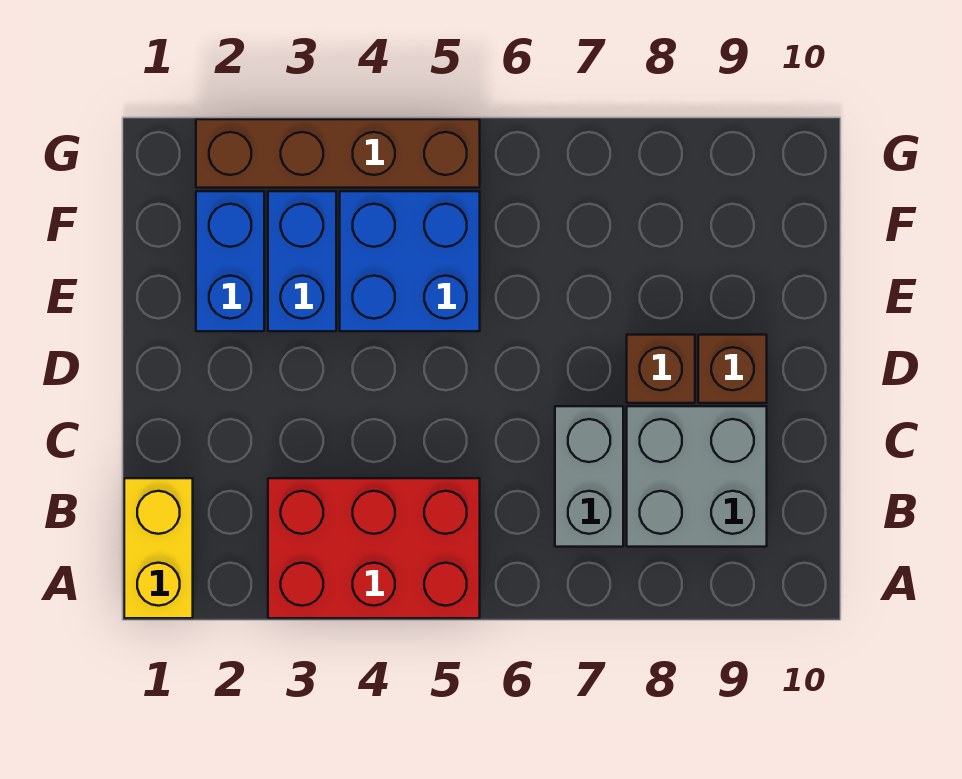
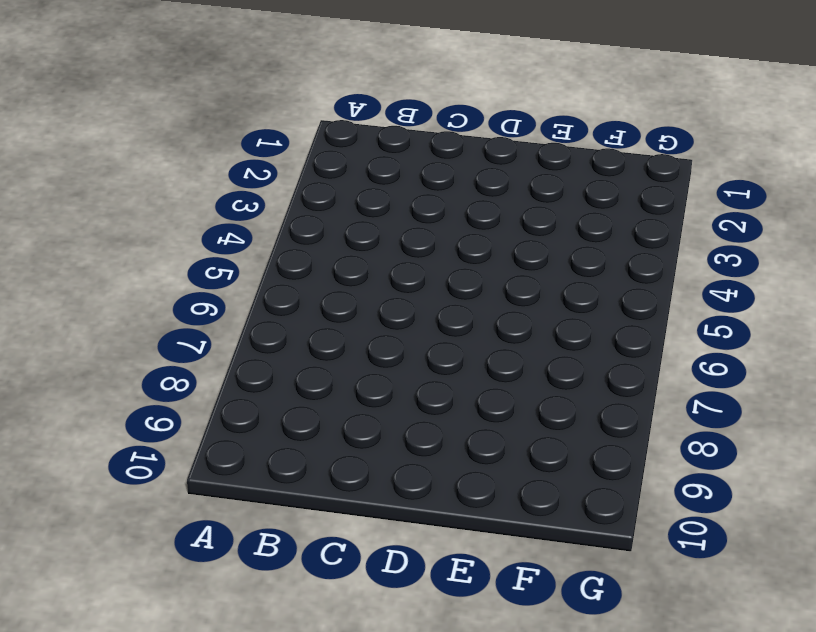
none -> yellow brick A1:B1 level 1
none -> red brick A3:B5 level 1

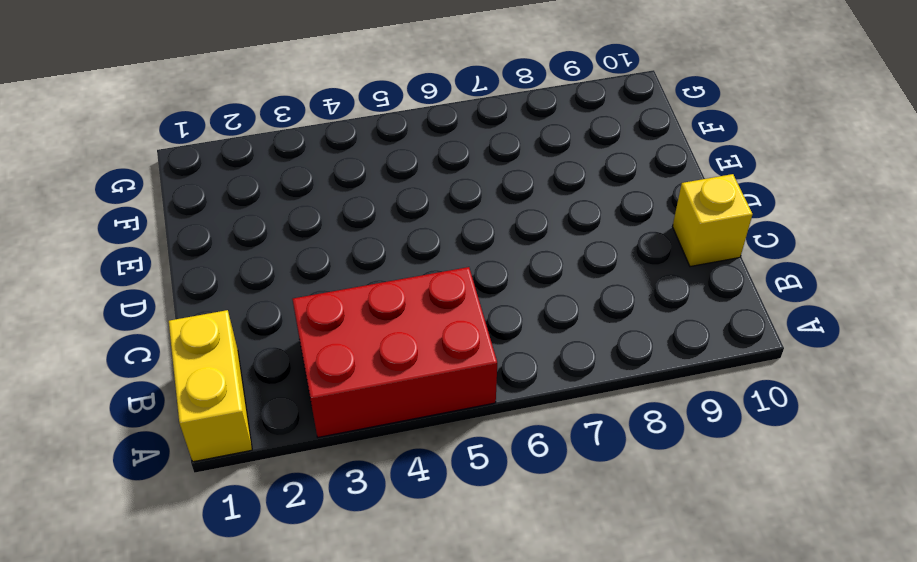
yellow brick C10 level 1 -> none
none -> grey brick B7:C7 level 1
none -> grey brick B8:C9 level 1

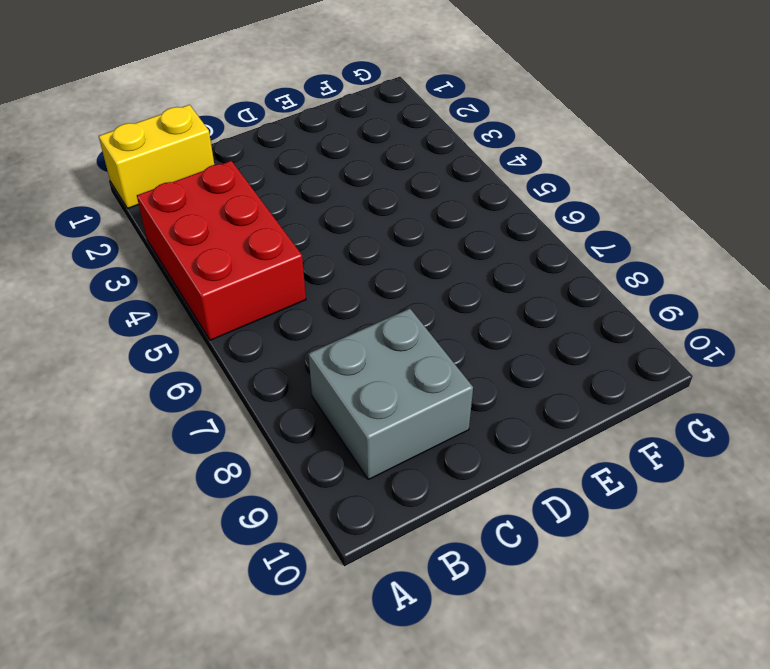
none -> grey brick B7:C7 level 1
none -> brown brick D8 level 1

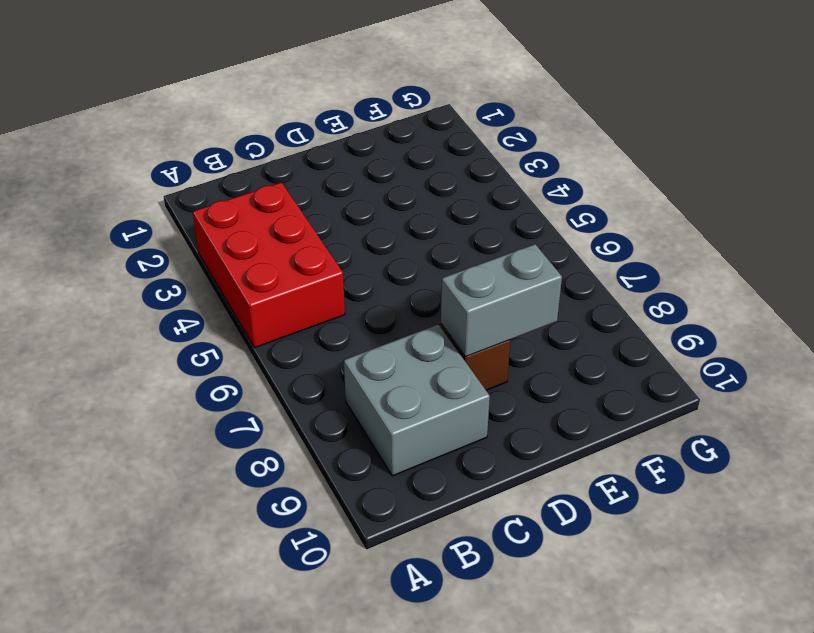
grey brick D8:E8 level 2 -> grey brick B7:C7 level 1
none -> yellow brick A1:B1 level 1
none -> brown brick D9 level 1

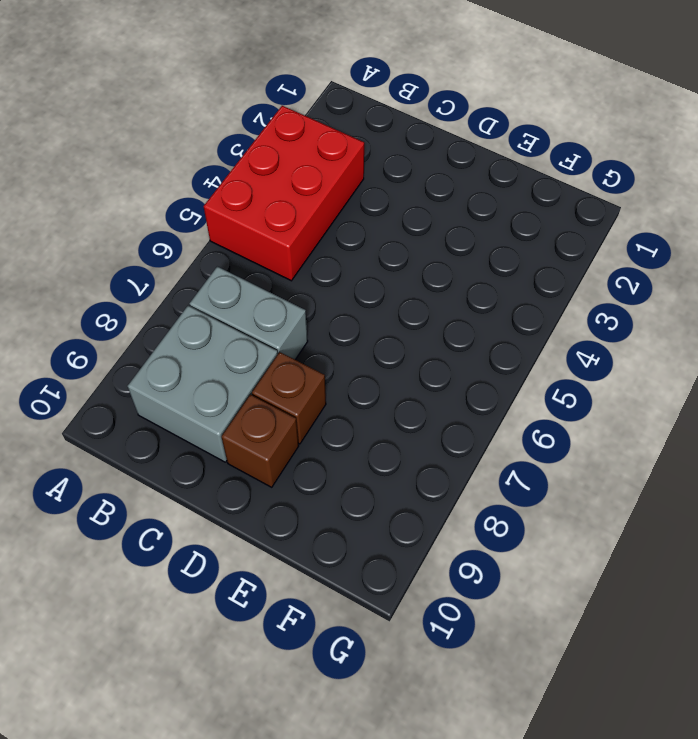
none -> yellow brick A1:B1 level 1
none -> blue brick E2:F2 level 1

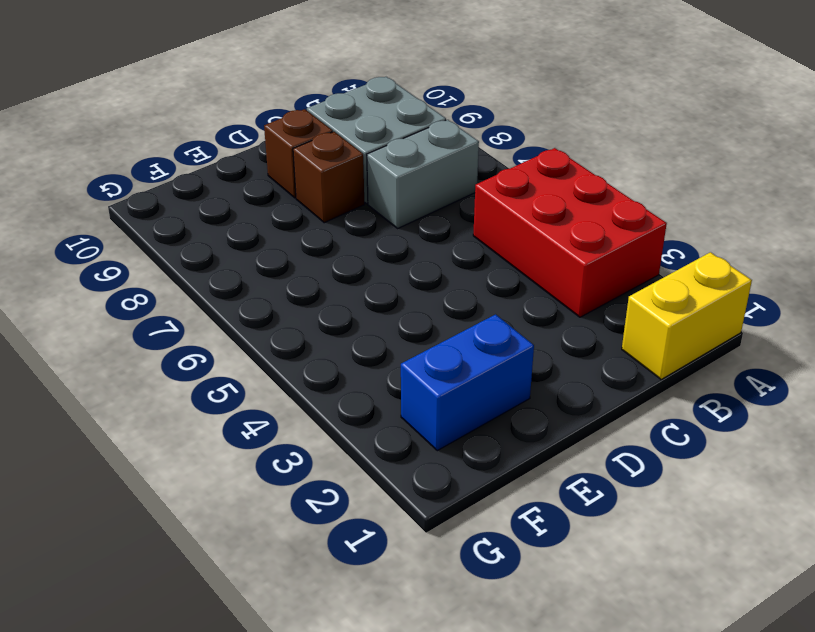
none -> blue brick E3:F3 level 1
none -> blue brick E4:F5 level 1

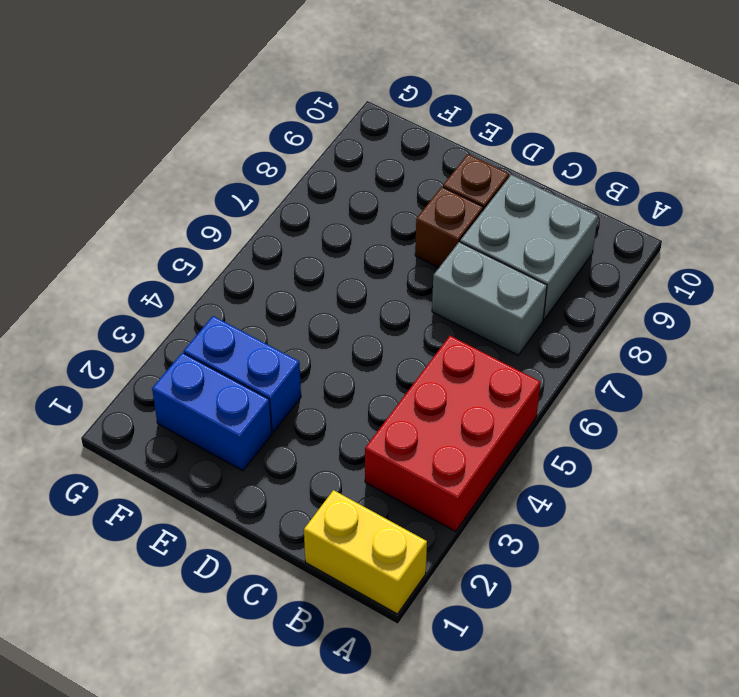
none -> blue brick E4:F5 level 1
none -> brown brick G2:G5 level 1

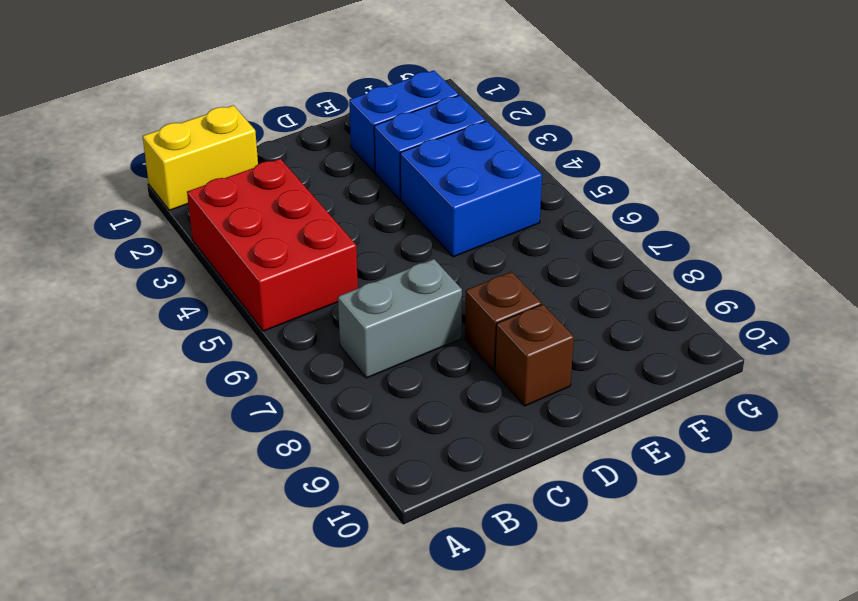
none -> grey brick B8:C9 level 1
none -> brown brick G2:G5 level 1

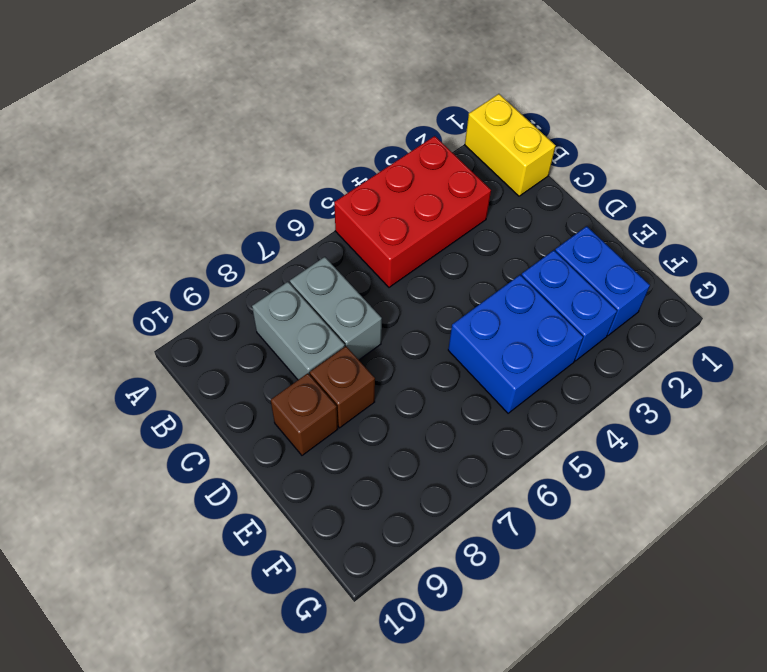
grey brick B8:C8 level 1 -> grey brick B8:C9 level 1
none -> brown brick G2:G5 level 1

